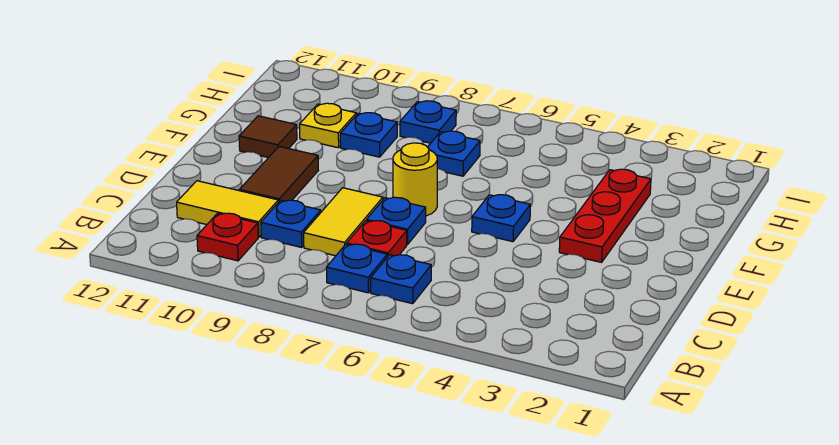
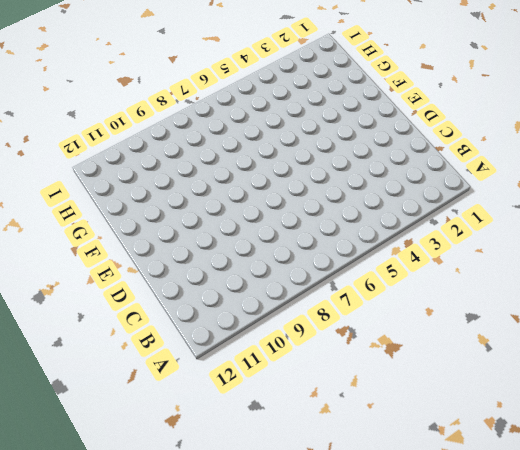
none -> blue plate B6 level 1
none -> blue plate B7 level 1
none -> red plate B10 level 1

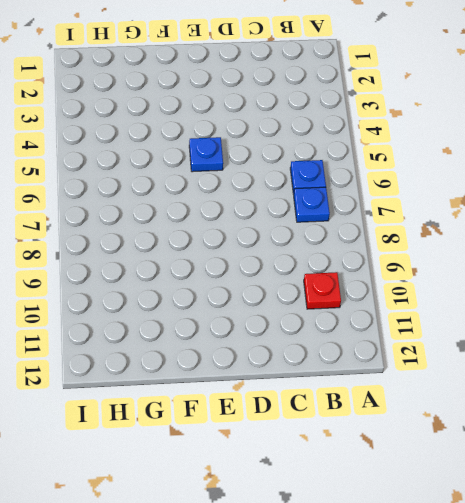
none -> red plate C7 level 1
none -> yellow tile C8:D8 level 1
none -> blue plate C9 level 1

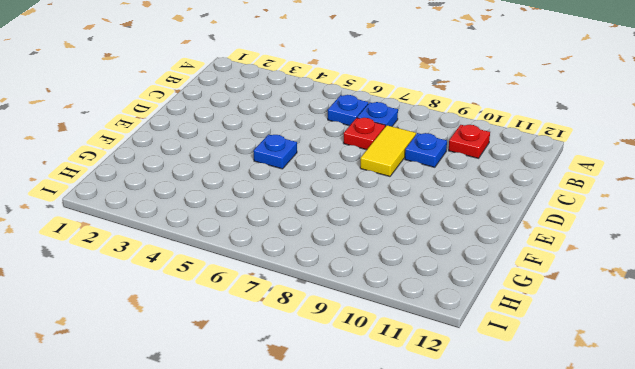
none -> yellow tile C10:C11 level 1
none -> blue plate D7 level 1
none -> brown tile D10:E10 level 1

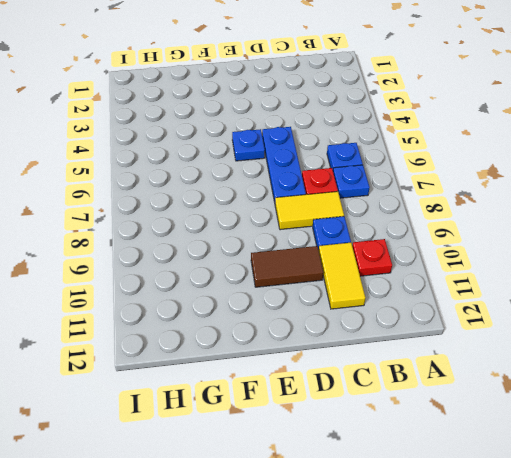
blue plate D5:D7 level 1 -> blue plate D7 level 1
none -> red plate E3:G3 level 1
none -> yellow round brick E7 level 1
none -> brown tile F11 level 1

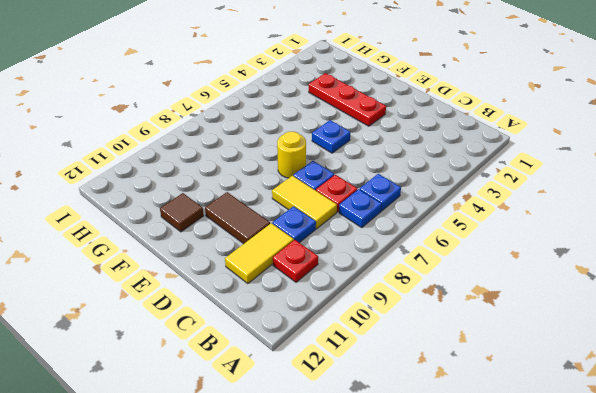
none -> blue plate G7 level 1
none -> blue plate G9 level 1
none -> yellow plate G10 level 1

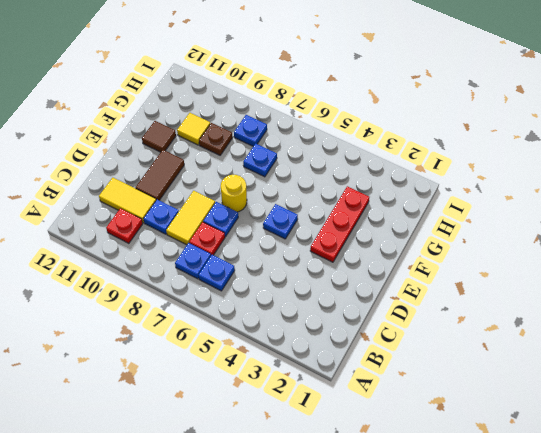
brown plate G9 level 1 -> blue plate G9 level 1
yellow tile G10 level 1 -> yellow plate G10 level 1

